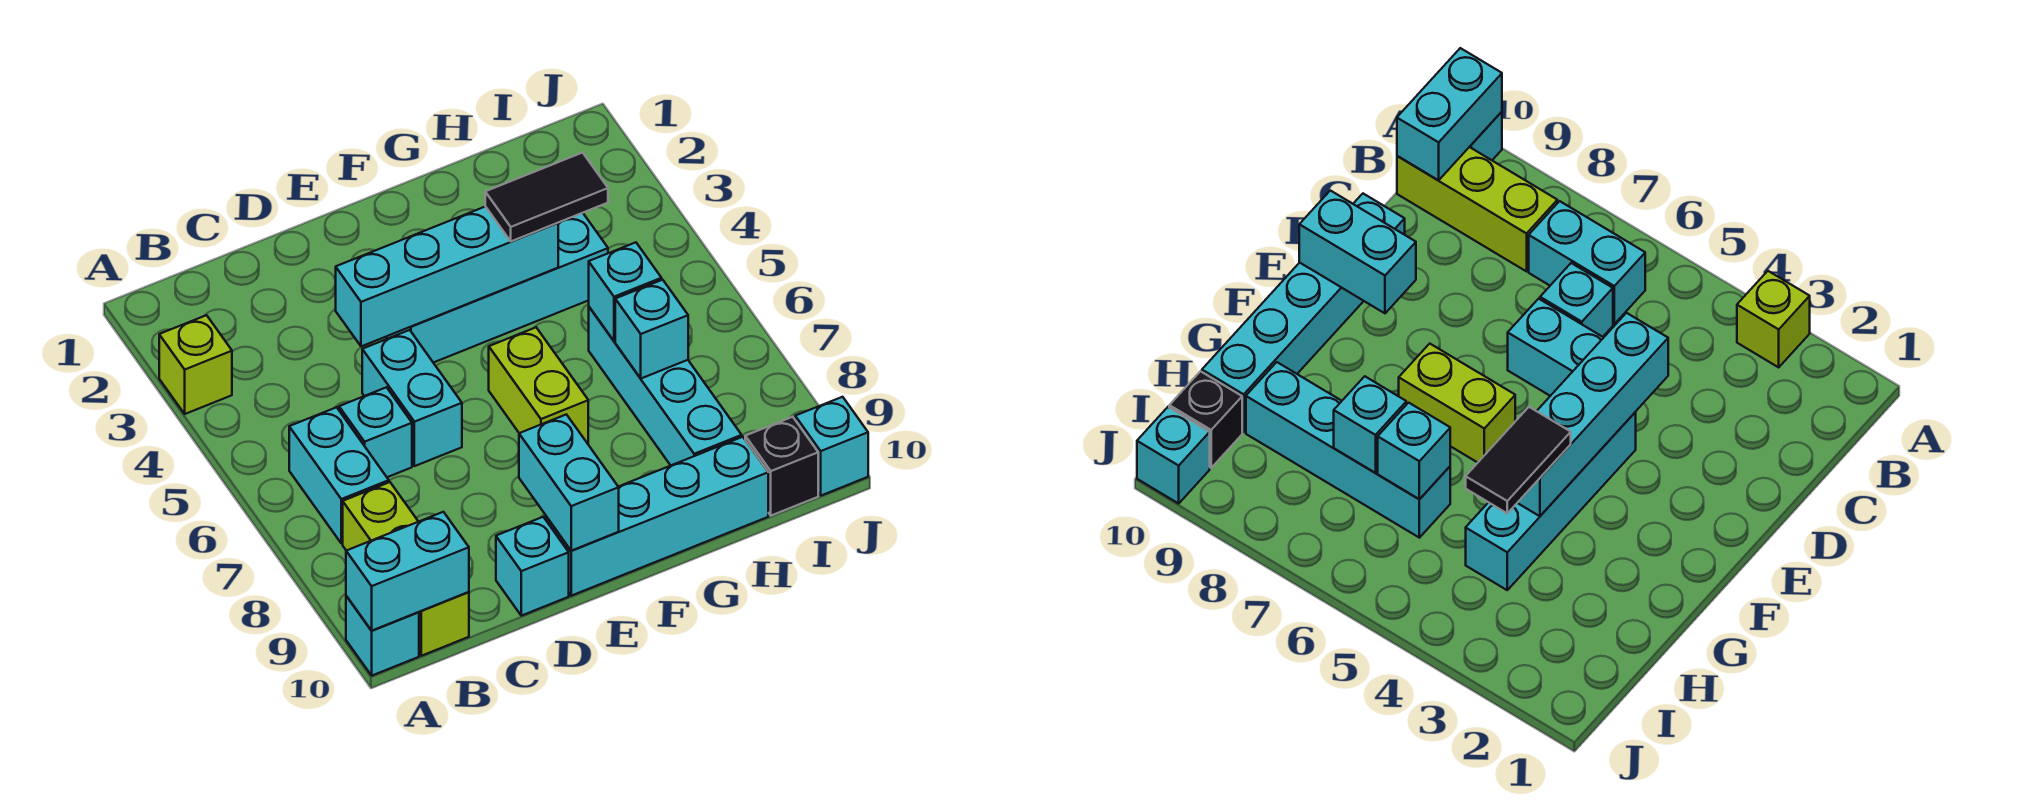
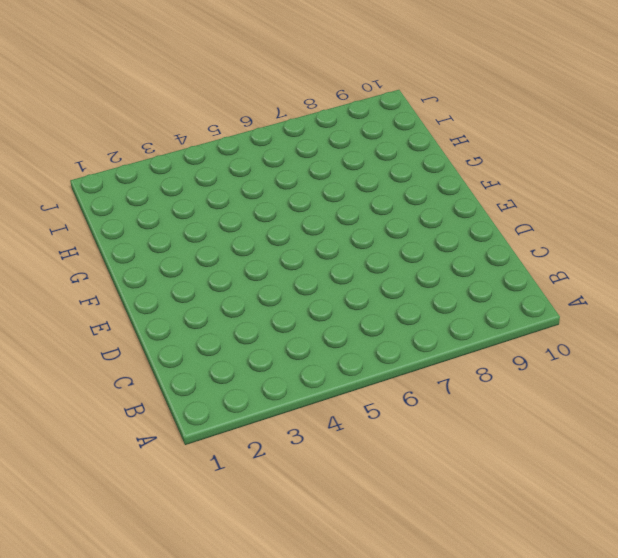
none -> lime brick A3 level 1
none -> cyan brick A10 level 1
none -> cyan brick B6:B7 level 1

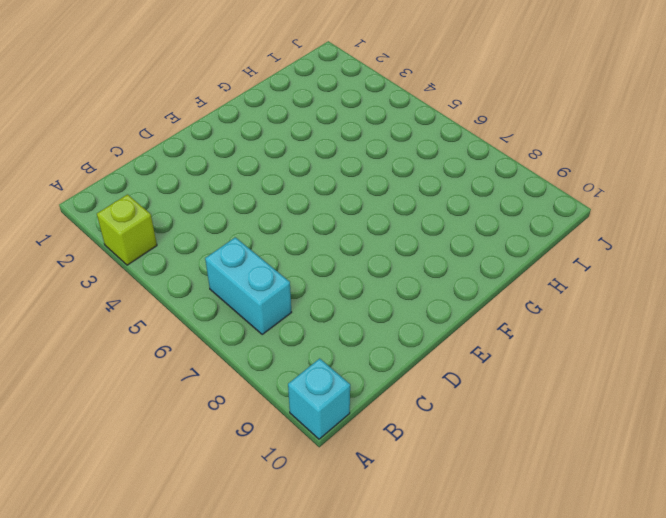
none -> lime brick B8:B10 level 1
none -> cyan brick C6 level 1
none -> cyan brick D5:D6 level 1

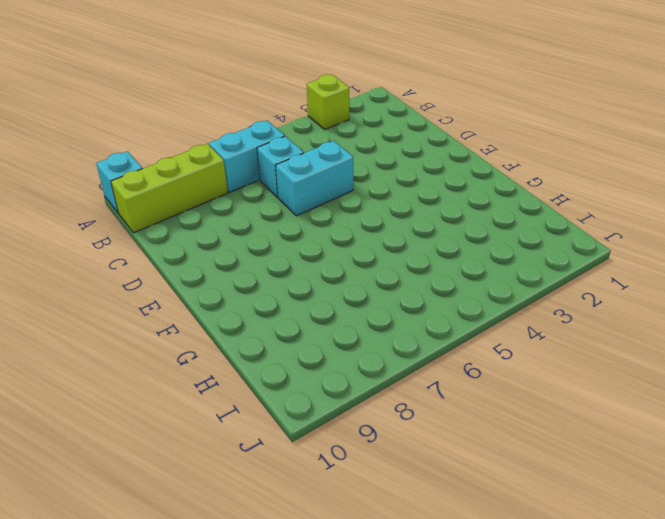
none -> cyan brick D10 level 1
none -> cyan brick E4:H4 level 1
none -> cyan brick E10:H10 level 1

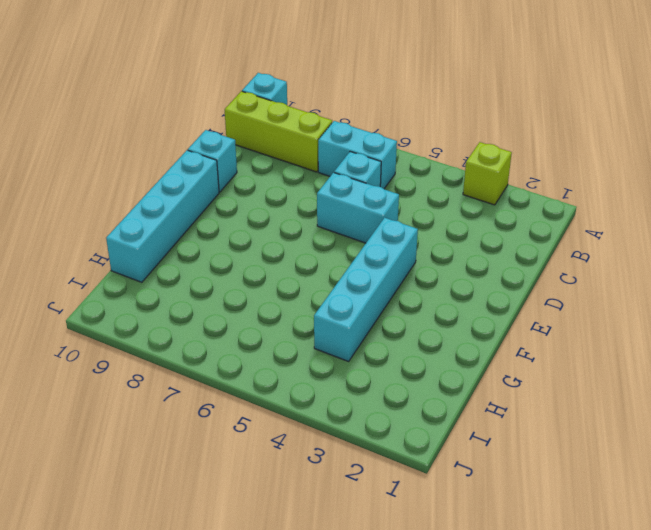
none -> lime brick F6:F7 level 1
none -> cyan brick H6:H9 level 1
none -> black brick I10 level 1

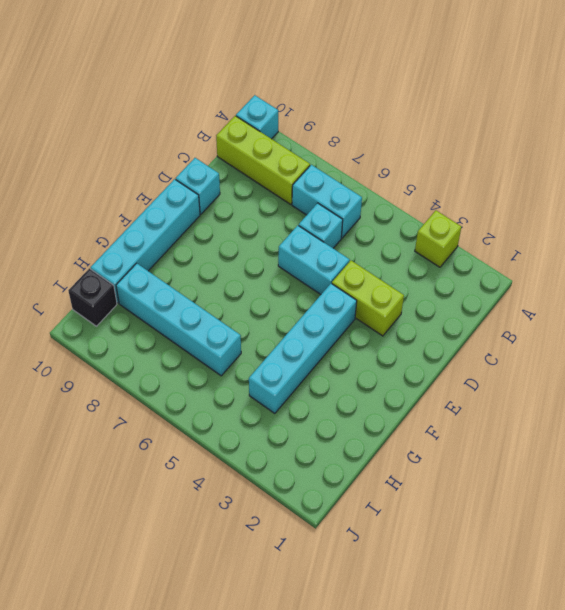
lime brick D3:D4 level 1 -> lime brick F6:F7 level 1
none -> cyan brick J10 level 1
none -> cyan brick A10:B10 level 2
none -> cyan brick D4:G4 level 2

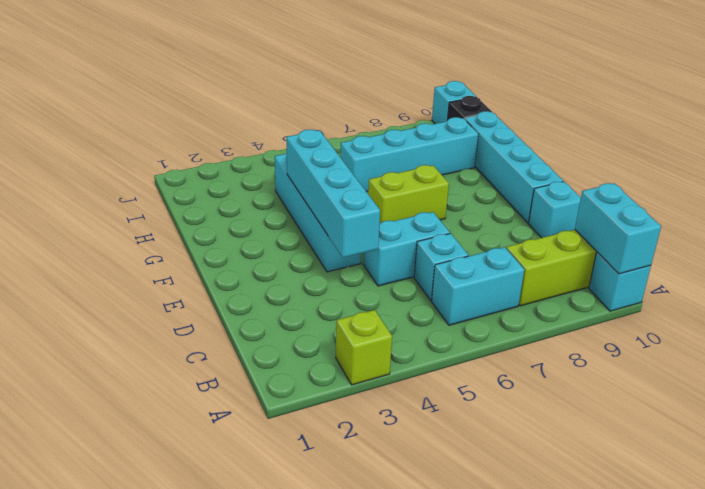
none -> cyan brick E9:E10 level 2
none -> cyan brick H6 level 2
none -> cyan brick H7 level 2

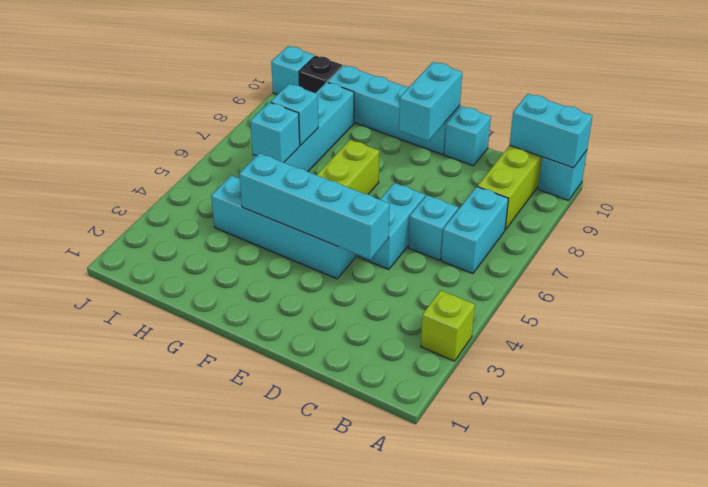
none -> black tile G4:H4 level 3

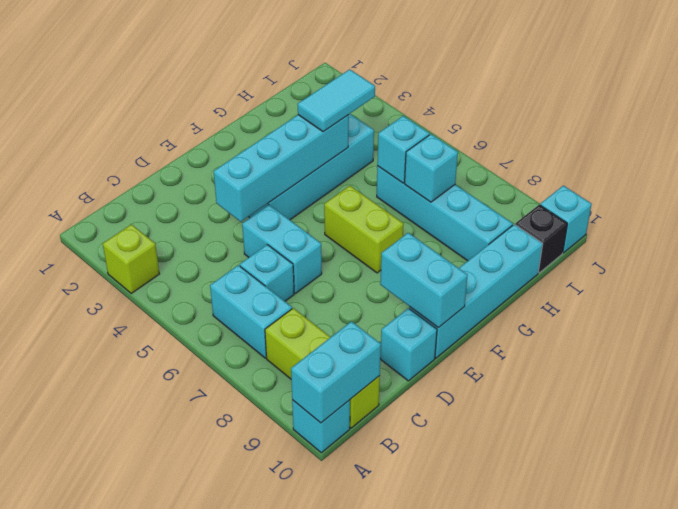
cyan tile G4:H4 level 3 -> black tile G4:H4 level 3

